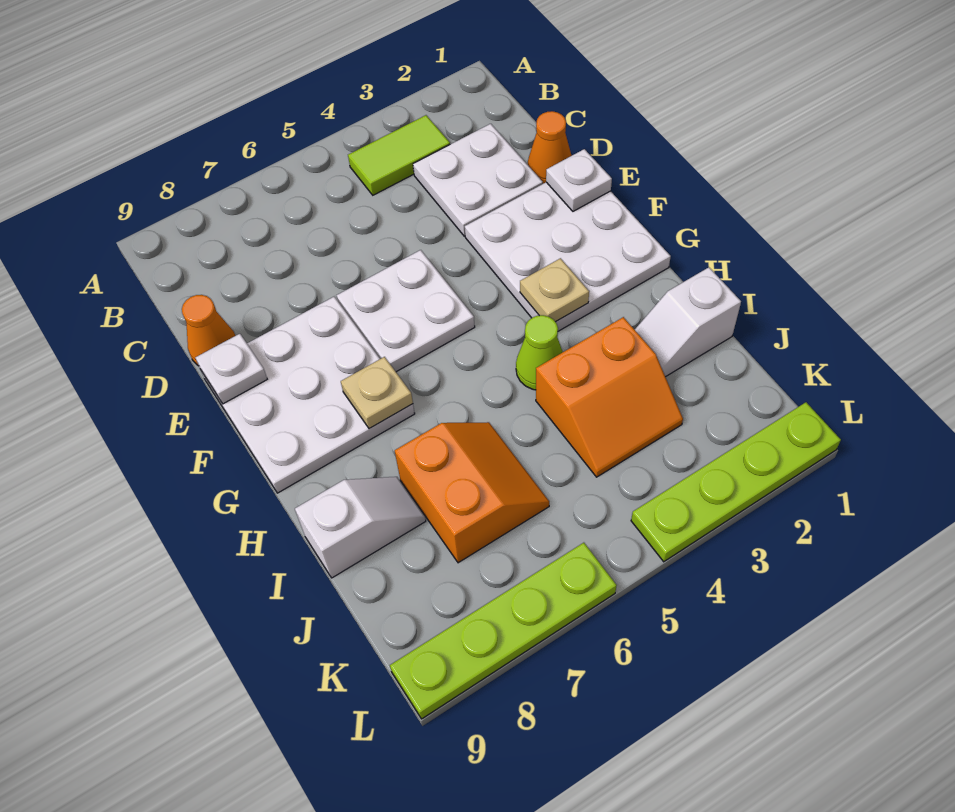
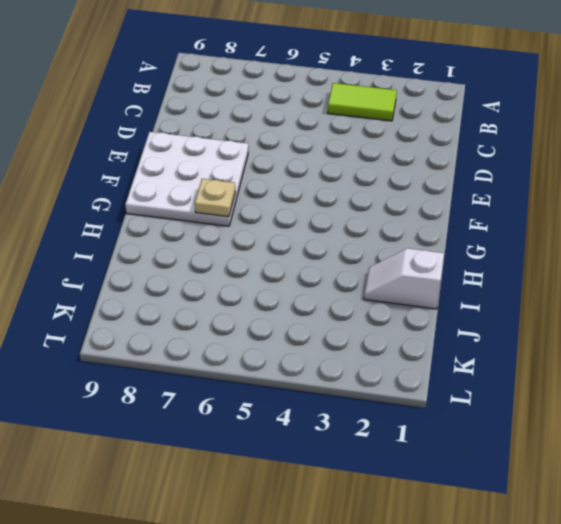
none -> white plate C2:D3 level 1
none -> orange cone D1 level 1
none -> orange cone D9 level 1

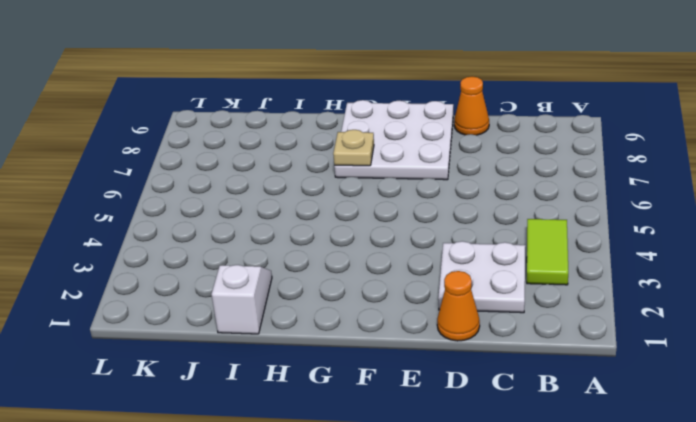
none -> white plate E1:G3 level 1
none -> white plate E5:F6 level 1
none -> lime cone H4 level 1

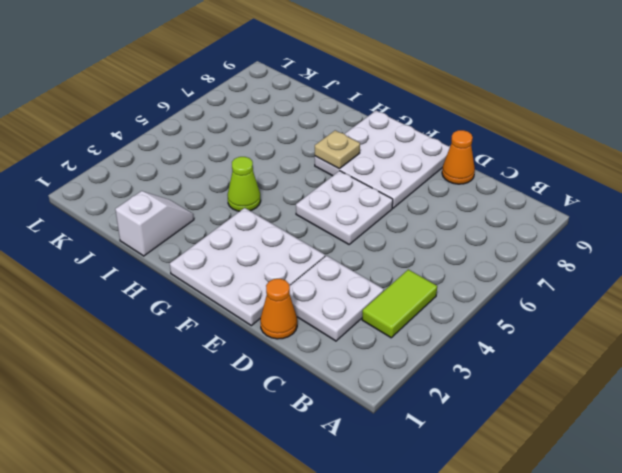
none -> orange slope I3:J4 level 1 top I
none -> orange slope I6:J7 level 1 top 7
none -> white slope I8:I9 level 1 top 9

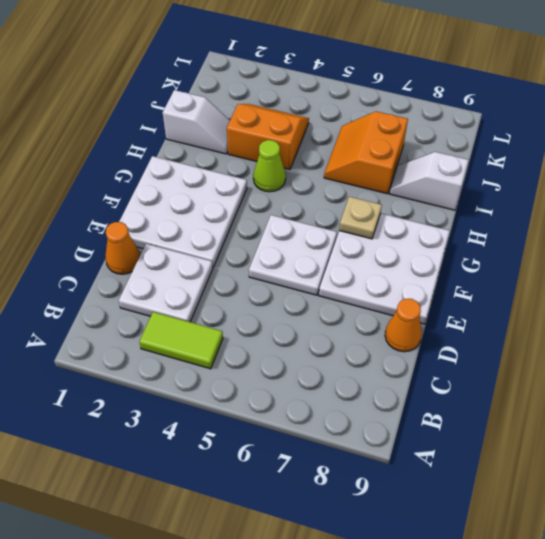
none -> lime plate L1:L4 level 1
none -> lime plate L6:L9 level 1
none -> white plate E1 level 2

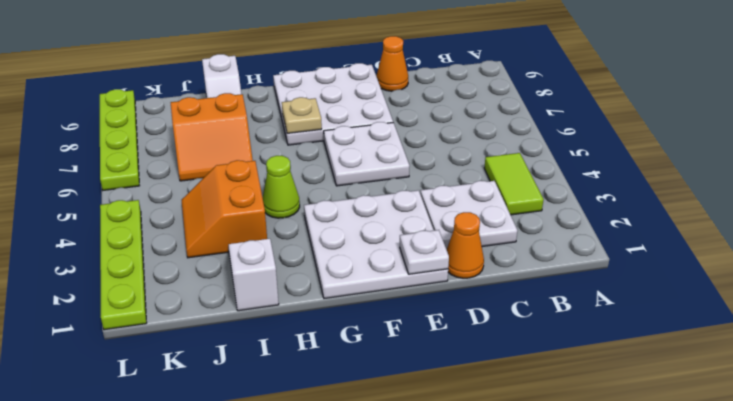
none -> white plate E9 level 2
none -> tan plate G3 level 2

